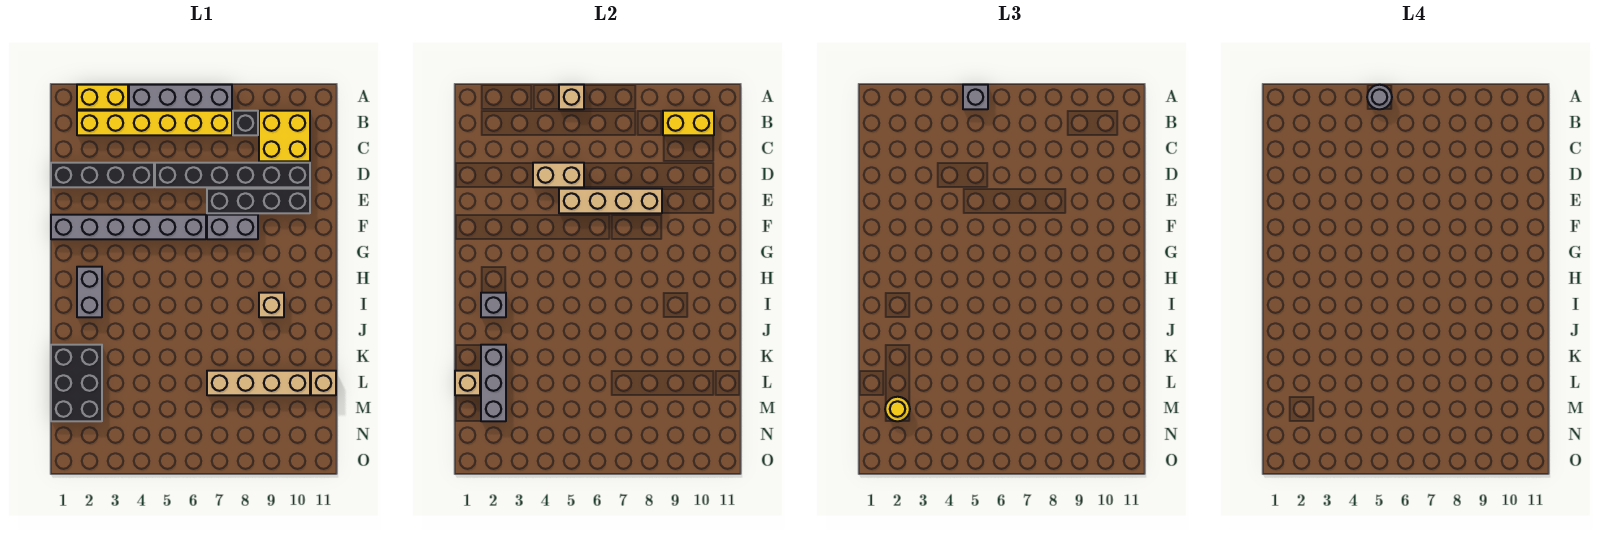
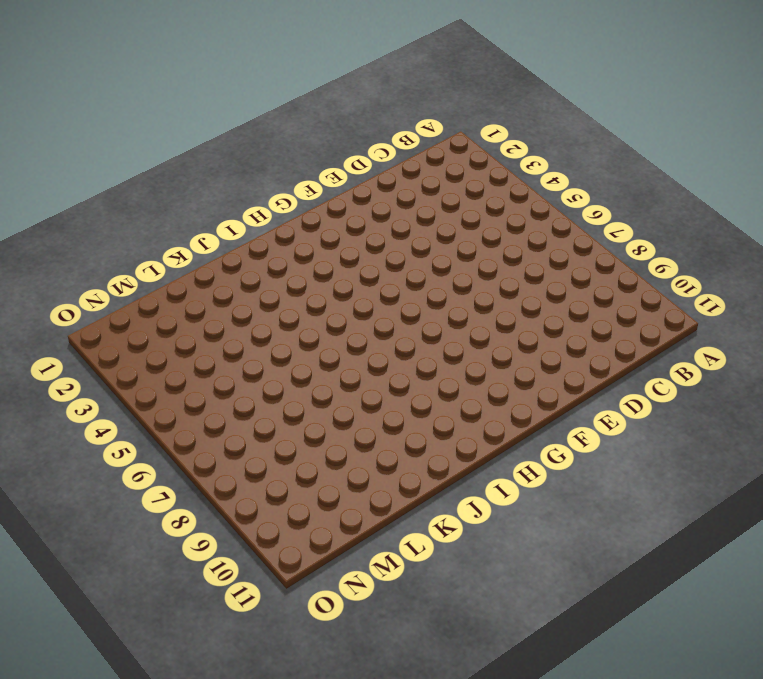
none -> yellow brick A2:A3 level 1
none -> grey brick A4:A7 level 1
none -> yellow brick B2:B7 level 1

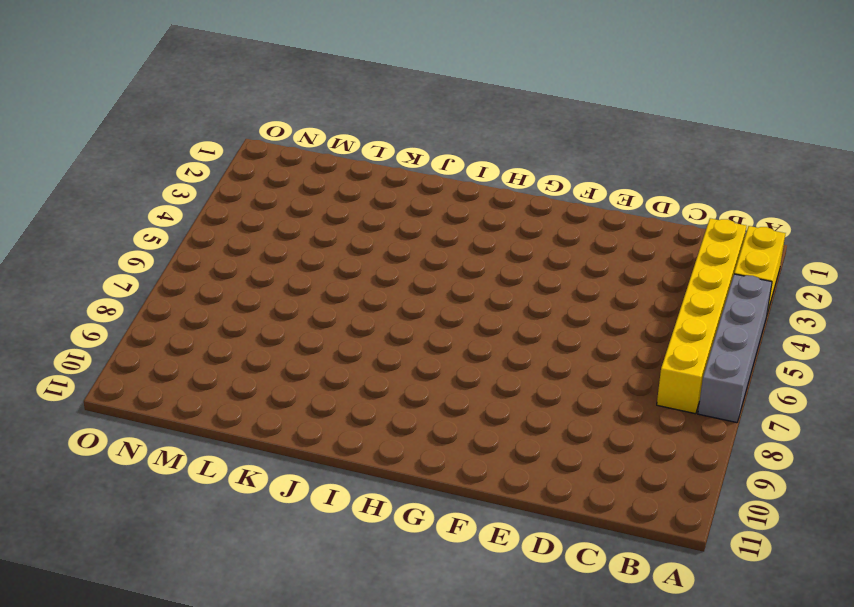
none -> black brick B8 level 1
none -> yellow brick B9:C10 level 1
none -> black brick D1:D4 level 1

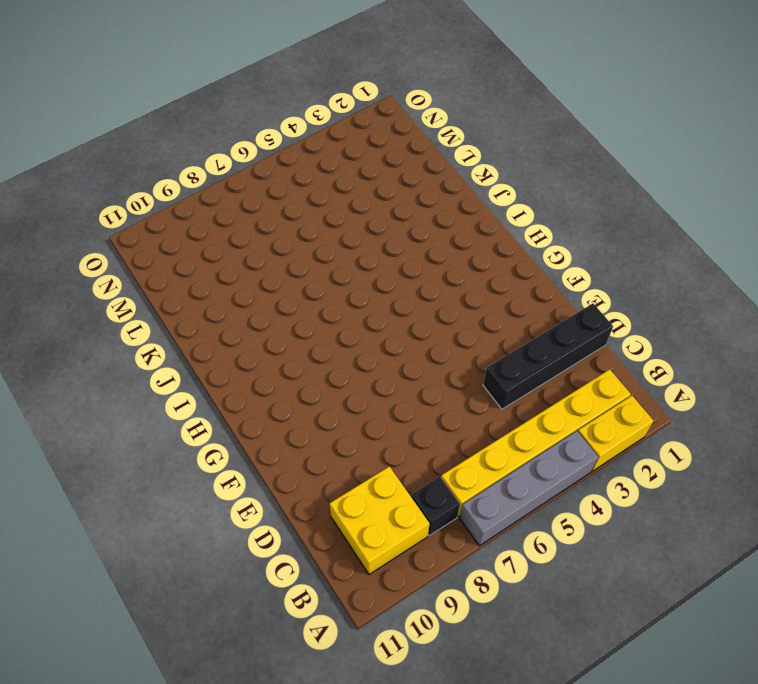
none -> black brick D5:D10 level 1
none -> black brick E7:E10 level 1
none -> grey brick F1:F6 level 1

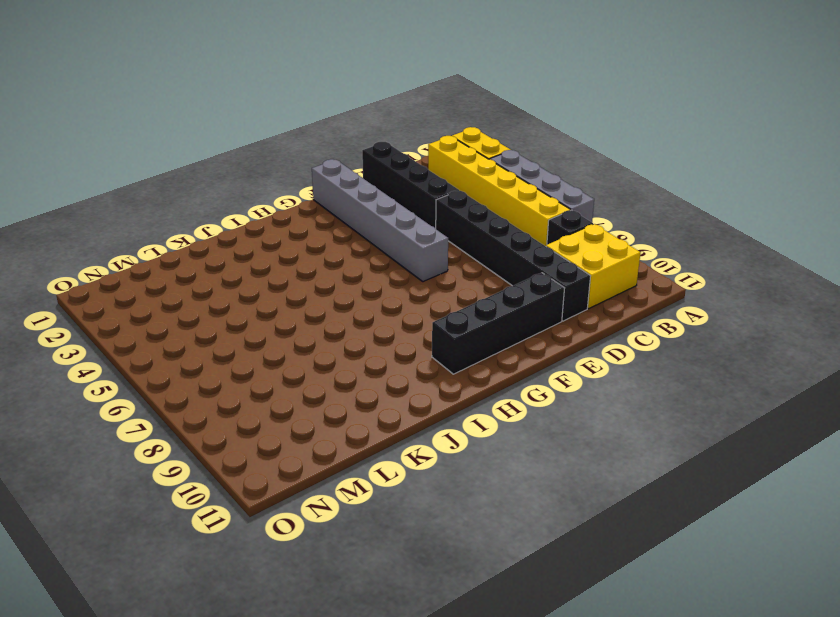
black brick E10:H10 level 1 -> black brick E7:E10 level 1
none -> grey brick F7:F8 level 1
none -> grey brick H2:I2 level 1
none -> tan brick I9 level 1

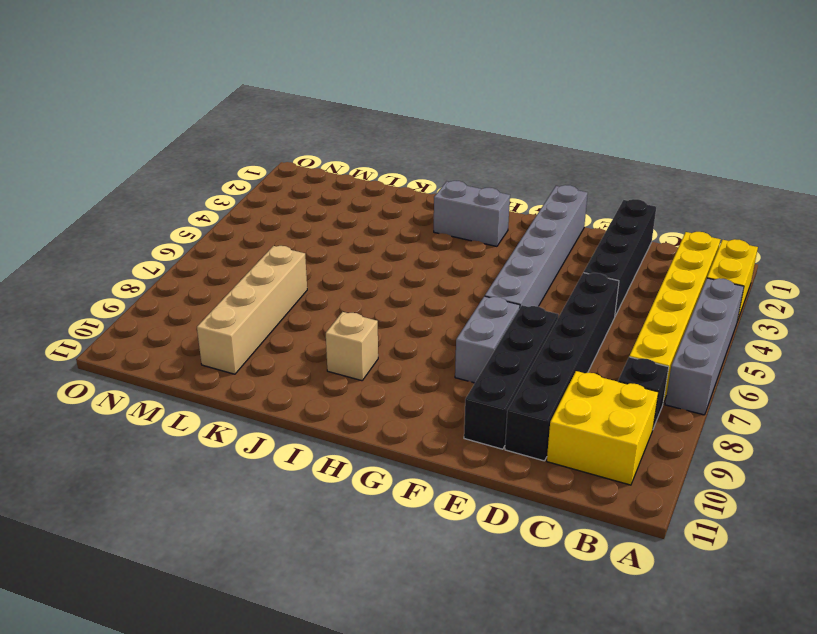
none -> black brick K1:M2 level 1
none -> tan brick L11 level 1
none -> tan brick A5 level 2

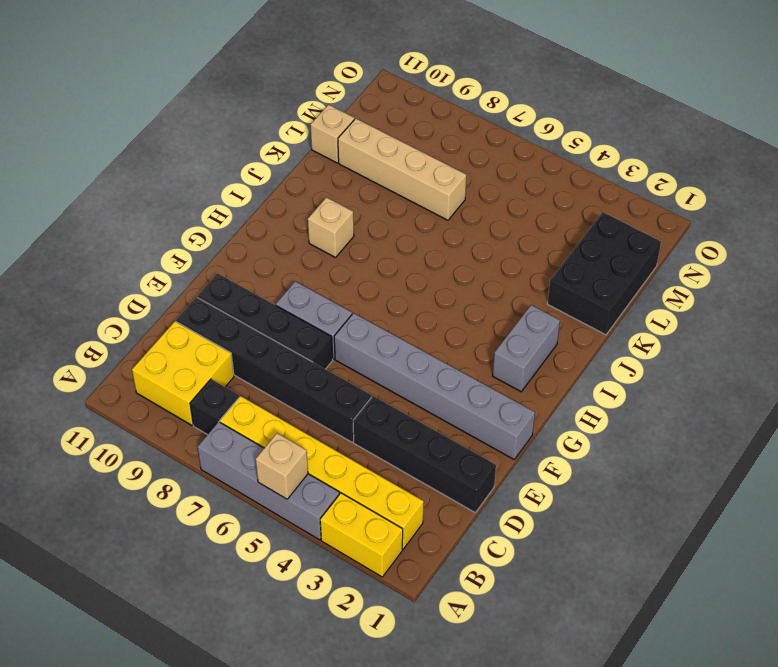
none -> yellow brick B9:B10 level 2
none -> tan brick D4:D5 level 2
none -> tan brick E5:E8 level 2

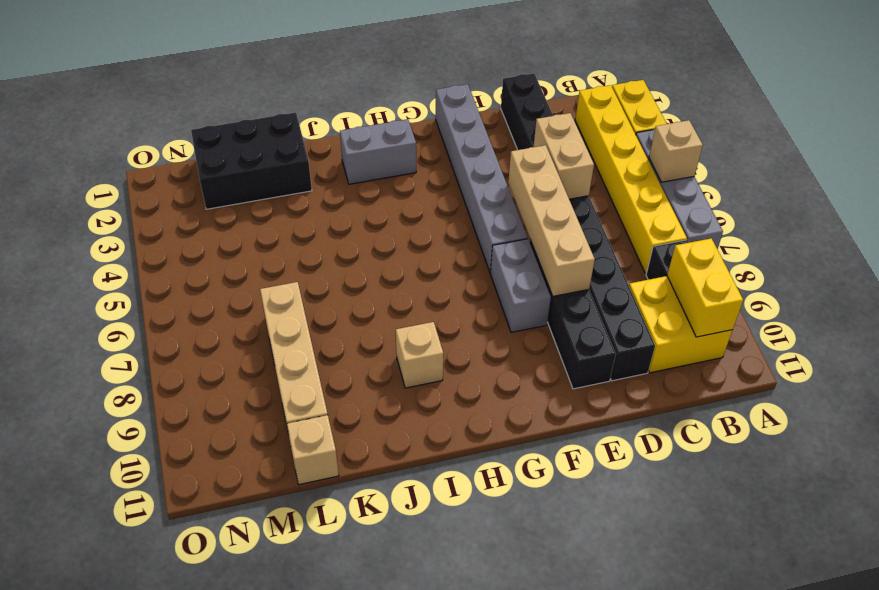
none -> grey brick I2 level 2
none -> grey brick K2:M2 level 2
none -> tan brick L1 level 2

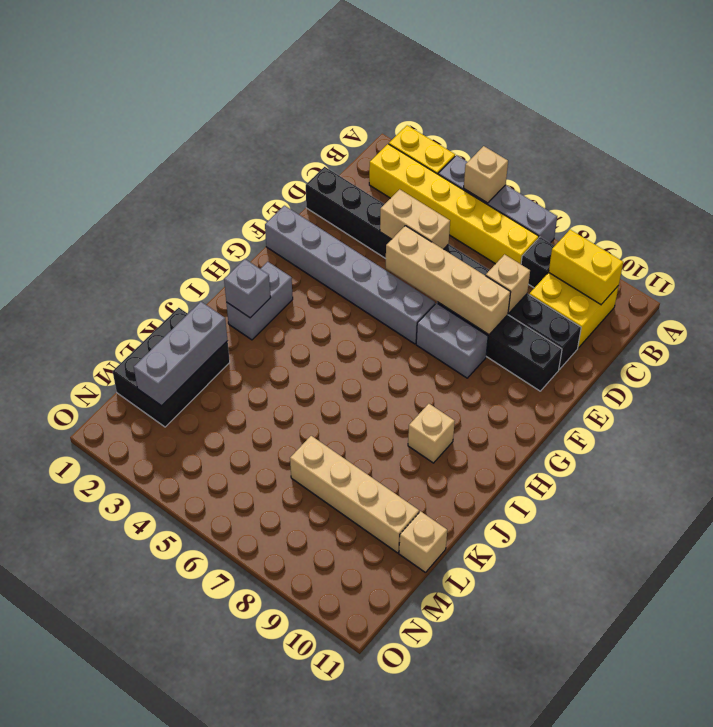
tan brick D8 level 2 -> tan brick L1 level 2
none -> grey brick A5 level 3
none -> yellow round brick M2 level 3
none -> grey round brick A5 level 4

